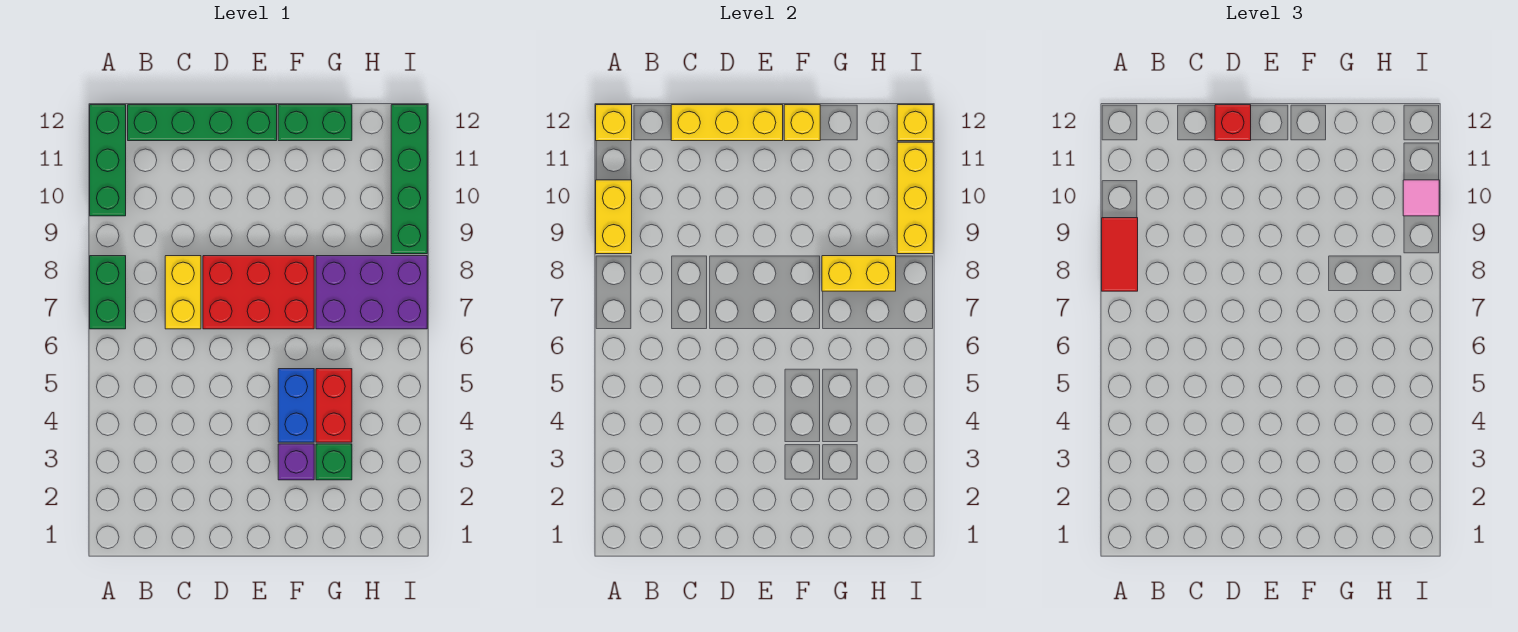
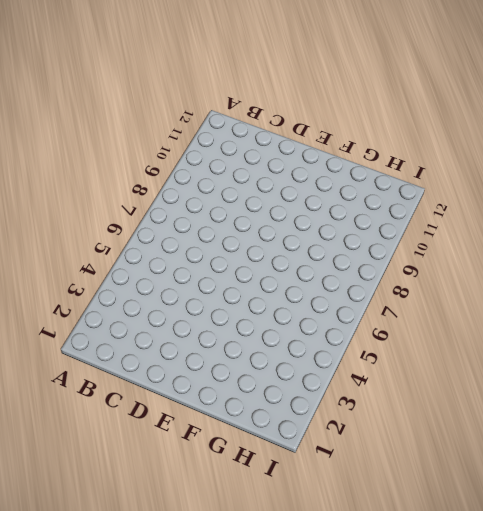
none -> green brick A7:A8 level 1
none -> green brick A10:A12 level 1
none -> green brick B12:E12 level 1

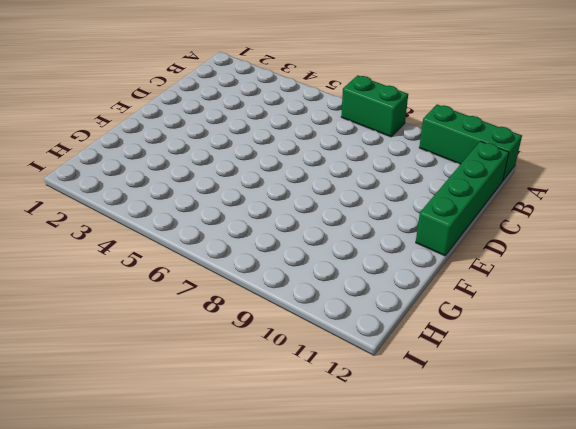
none -> yellow brick C7:C8 level 1
none -> red brick D7:F8 level 1
none -> purple brick F3 level 1

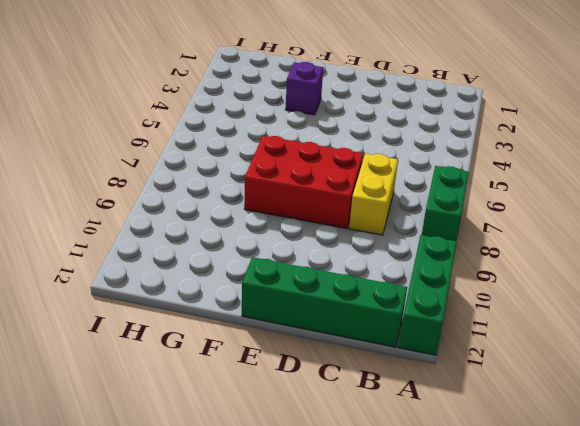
none -> blue brick F4:F5 level 1
none -> green brick F12:G12 level 1
none -> green brick G3 level 1

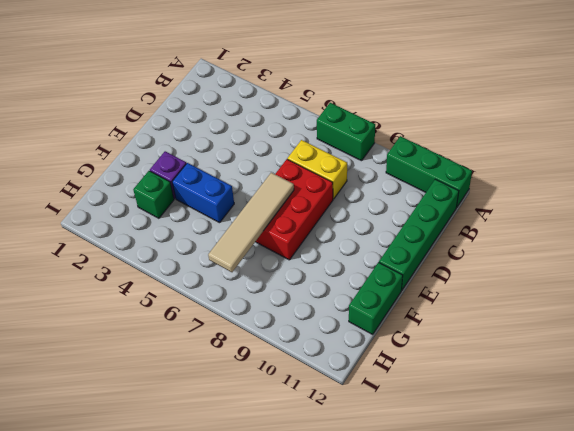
tan tile E7:H7 level 2 -> none
none -> red brick G4:G5 level 1
none -> purple brick G7:I8 level 1
none -> green brick I9:I12 level 1

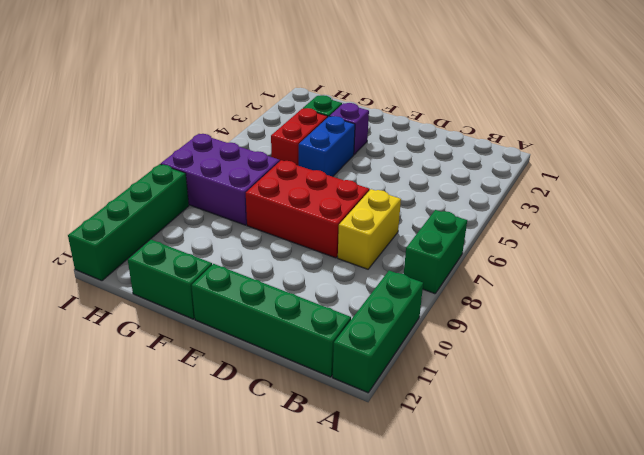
none -> yellow brick A9:A10 level 2
none -> yellow brick A12 level 2
none -> yellow brick C12:E12 level 2

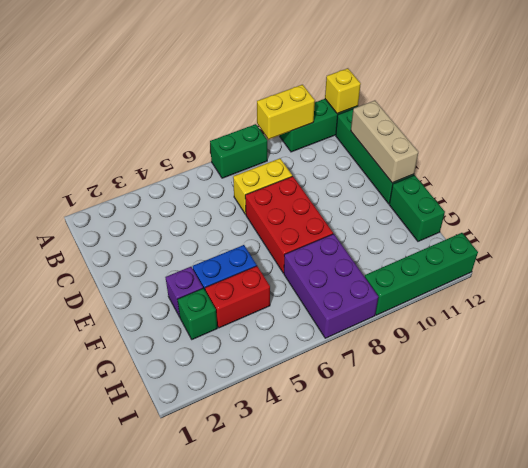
tan brick C12:E12 level 2 -> yellow brick C12:E12 level 2
none -> yellow brick F12 level 2
none -> yellow brick G8:H8 level 2
none -> yellow brick I9:I11 level 2

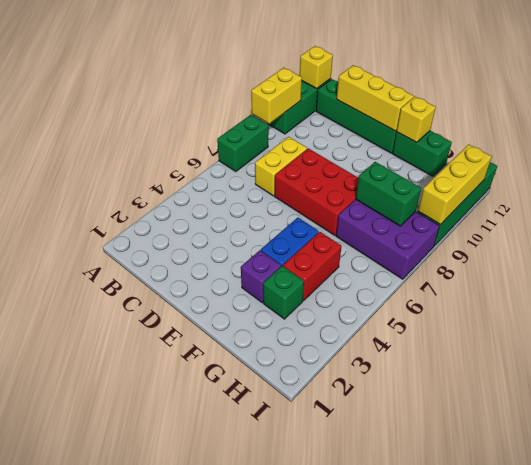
green brick G8:H8 level 2 -> yellow brick G8:H8 level 2
none -> yellow brick I12 level 2
none -> red tile A8:A9 level 3
none -> red brick D12 level 3

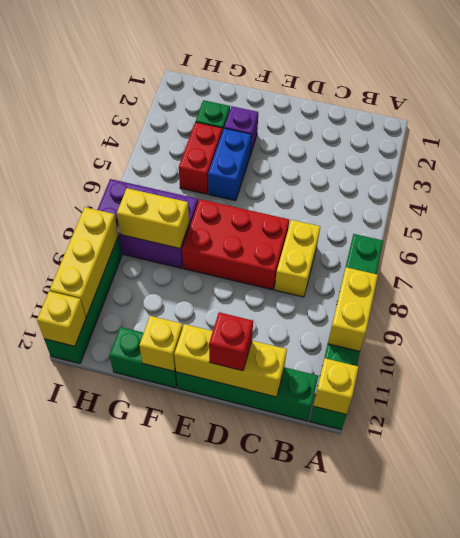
none -> red tile A8:A9 level 3
none -> pink tile I10 level 3

